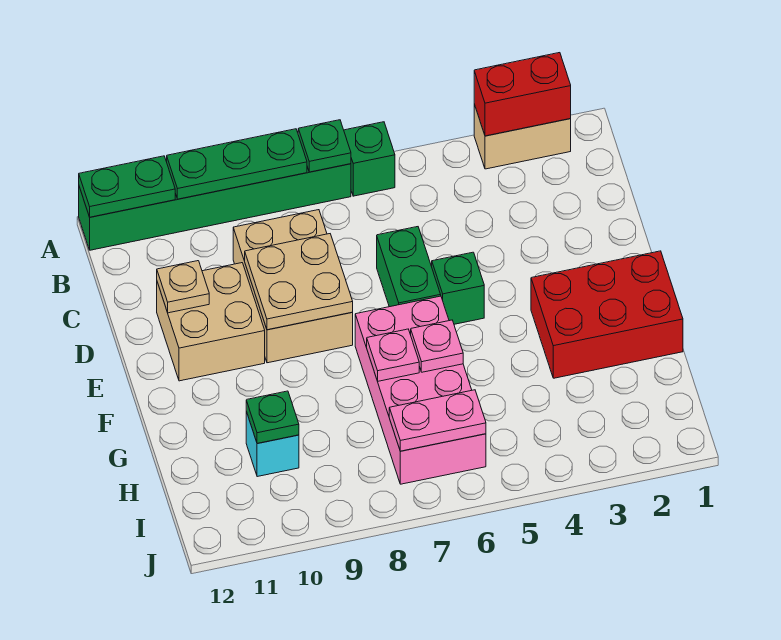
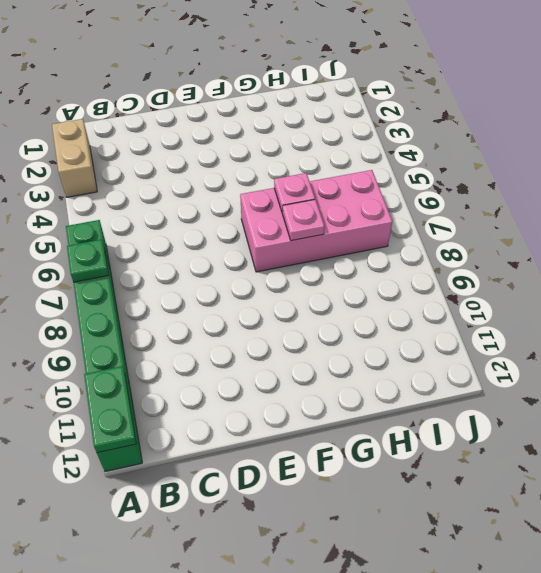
none -> tan brick C8:E9 level 1
none -> green brick D6:E6 level 1
none -> tan brick D10:E11 level 1

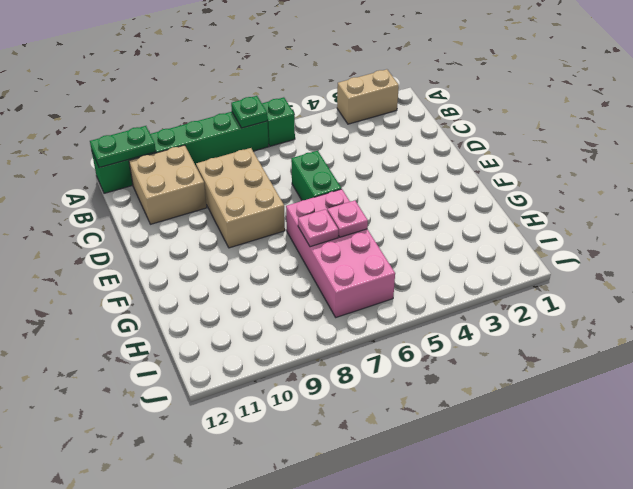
tan brick B10:C11 level 1 -> tan brick D10:E11 level 1
none -> green brick E5 level 1
none -> red brick F1:G3 level 1
none -> cyan brick H10 level 1

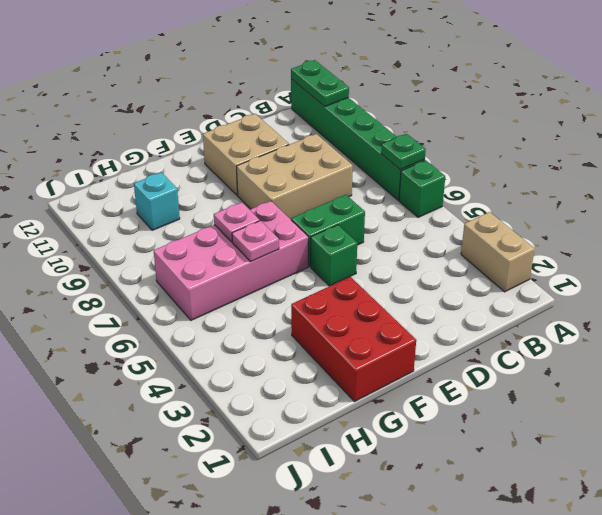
none -> red brick A2:A3 level 2
none -> green plate A8:A10 level 2
none -> tan plate D8:E9 level 2

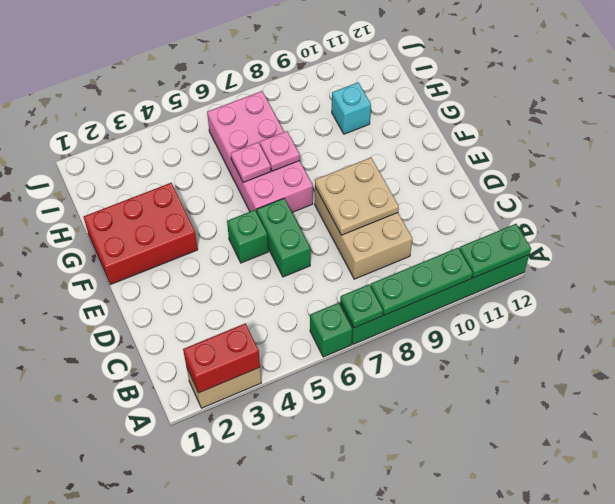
none -> tan brick D10:E11 level 1
none -> tan plate D11 level 2
none -> green plate H10 level 2

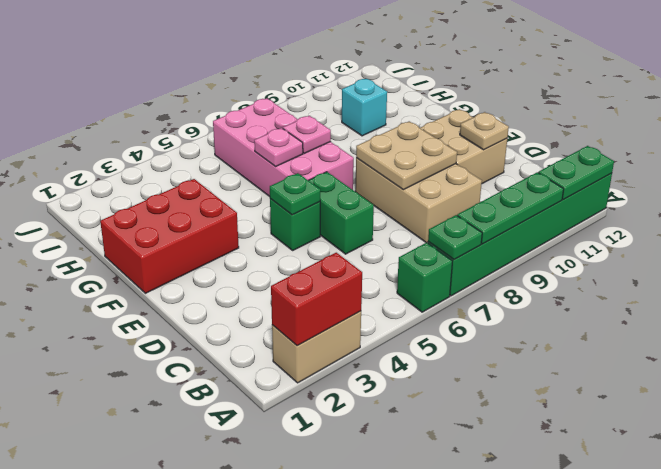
green plate E5 level 2 -> green plate H10 level 2
none -> pink plate I6:I7 level 2

